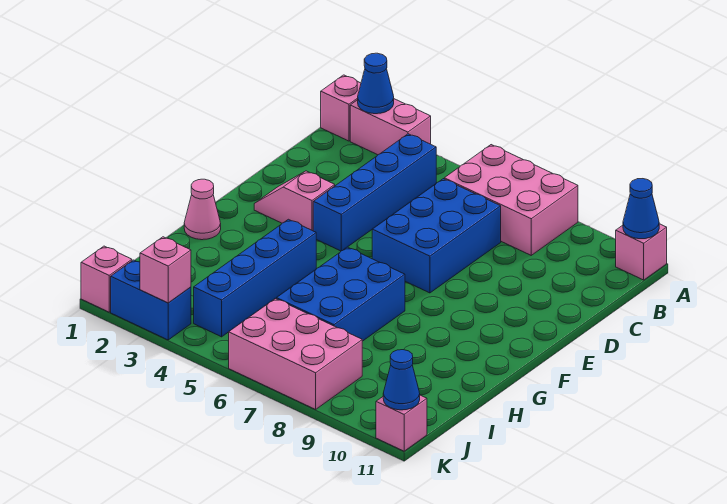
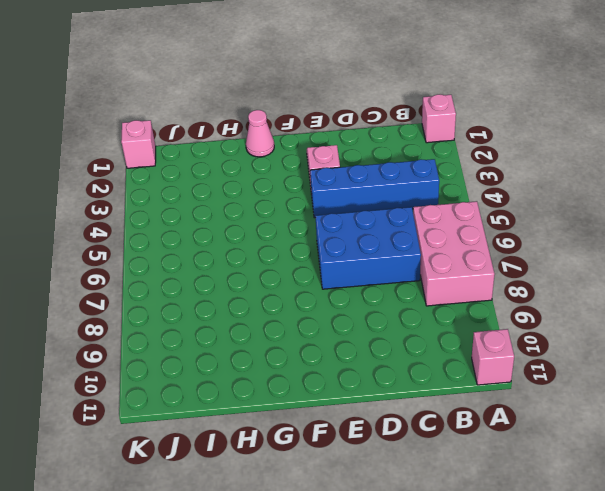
none -> pink brick A2:A3 level 1
none -> blue brick G4:J4 level 1
none -> blue brick G6:I7 level 1

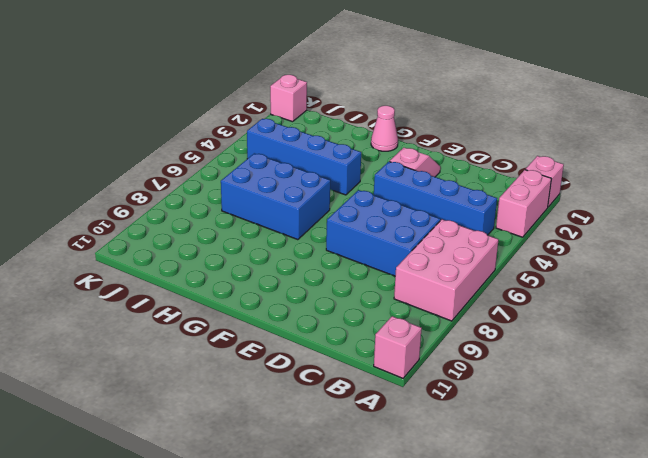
none -> pink brick J6:K8 level 1
none -> blue brick K2:K3 level 1
none -> pink brick K11 level 1

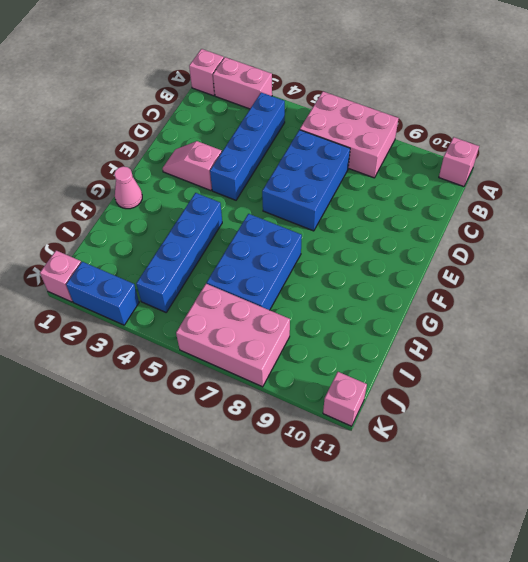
none -> blue cone A2 level 2
none -> blue cone A11 level 2
none -> pink brick K3 level 2

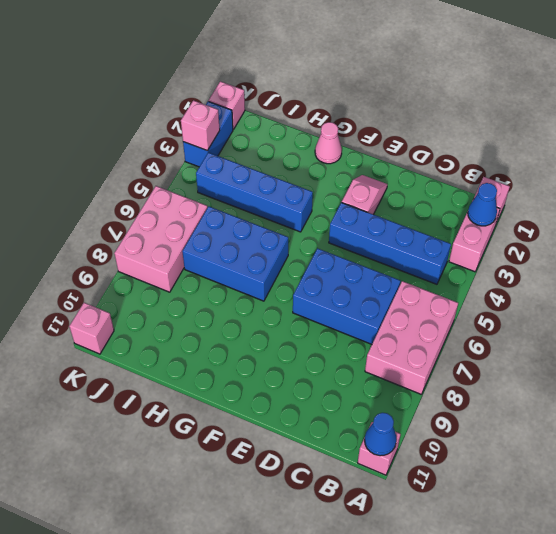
none -> blue cone K11 level 2

